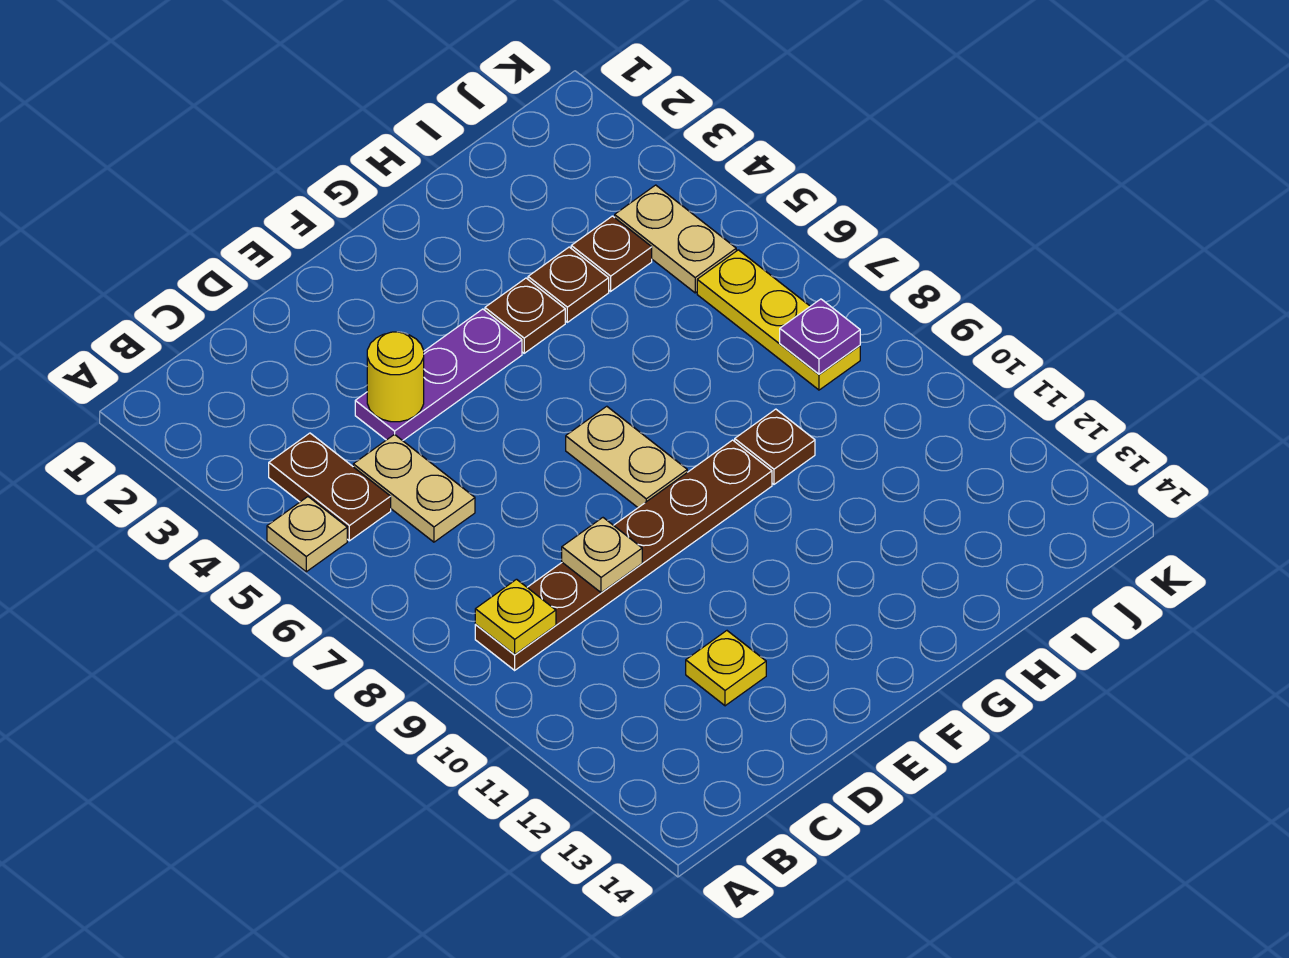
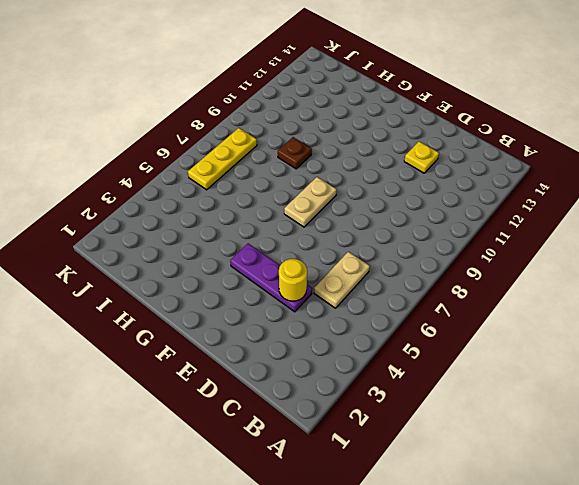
none -> tan plate A5 level 1
none -> brown plate B4:B5 level 1
none -> brown plate B9:G9 level 1

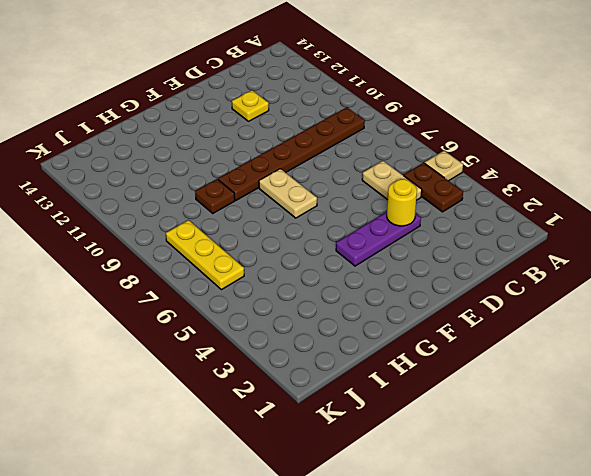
none -> brown plate G4 level 1
none -> brown plate H4 level 1
none -> brown plate I4 level 1

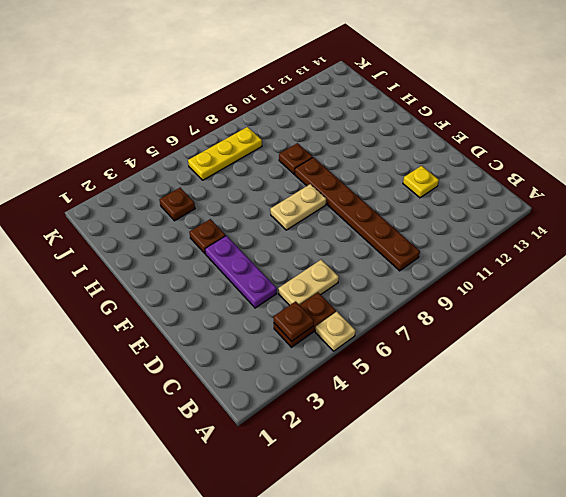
brown plate B4 level 2 -> brown plate H4 level 1
none -> tan plate J4:J5 level 1
none -> yellow plate B9 level 2
none -> yellow round brick D4 level 2

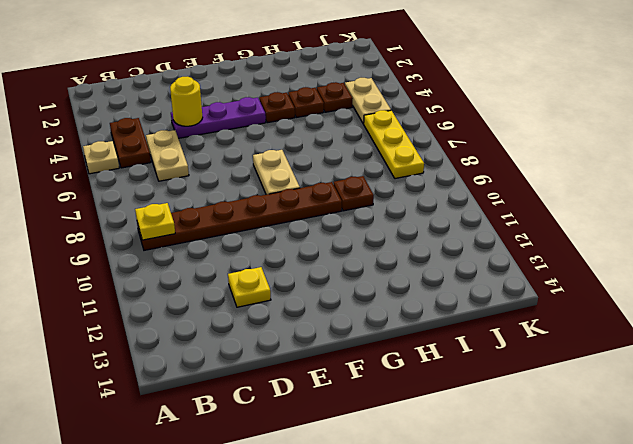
none -> tan plate D9 level 2
none -> purple plate J8 level 2

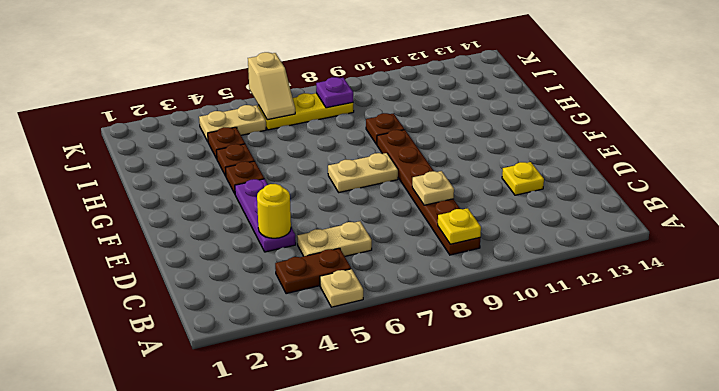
tan slope J6:K6 level 2 top K -> none

